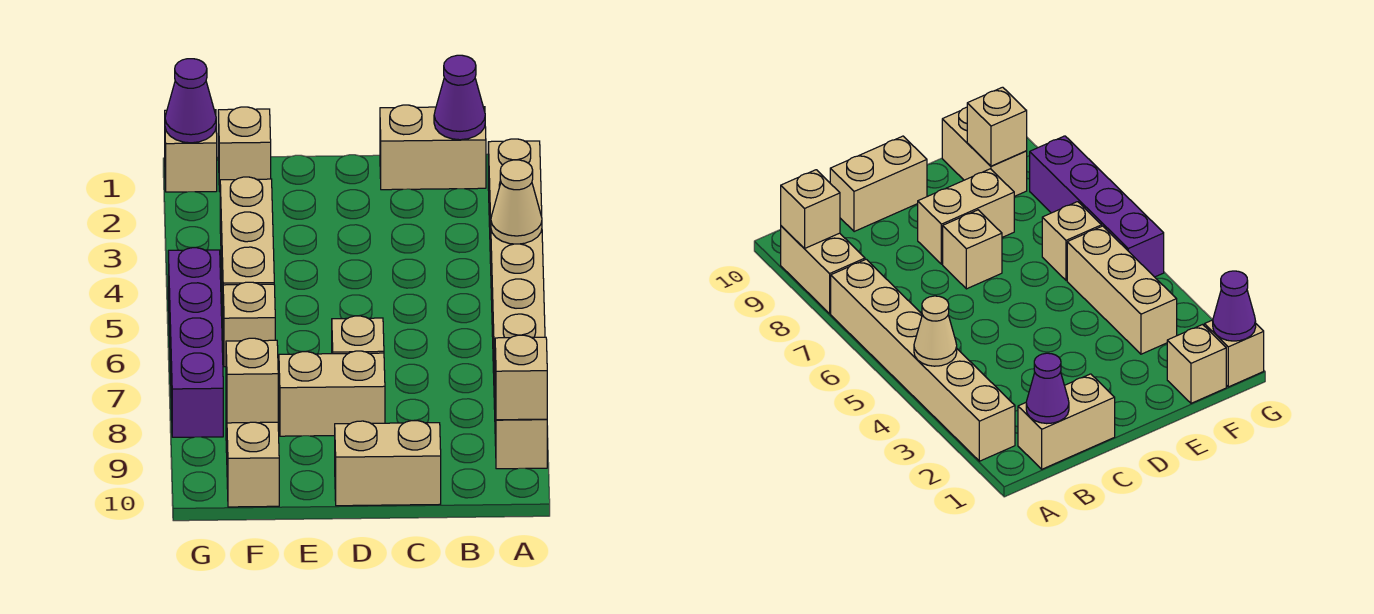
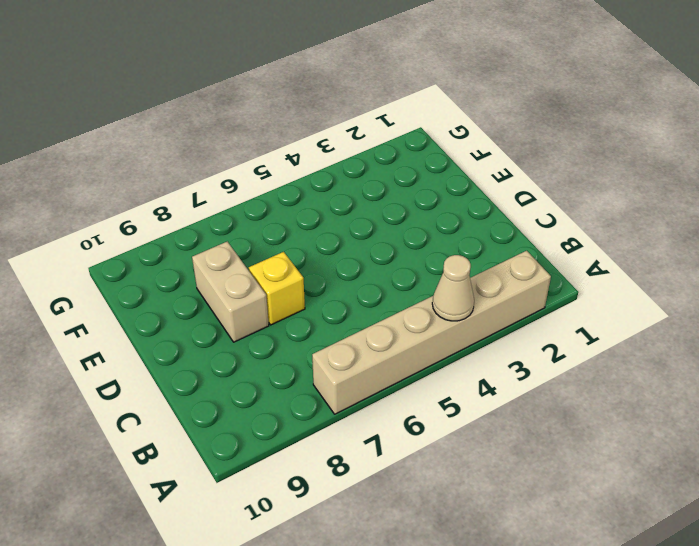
yellow brick D7 level 1 -> tan brick D7 level 1
none -> tan brick A8:A9 level 1
none -> tan brick B1:C1 level 1
none -> tan brick C10:D10 level 1

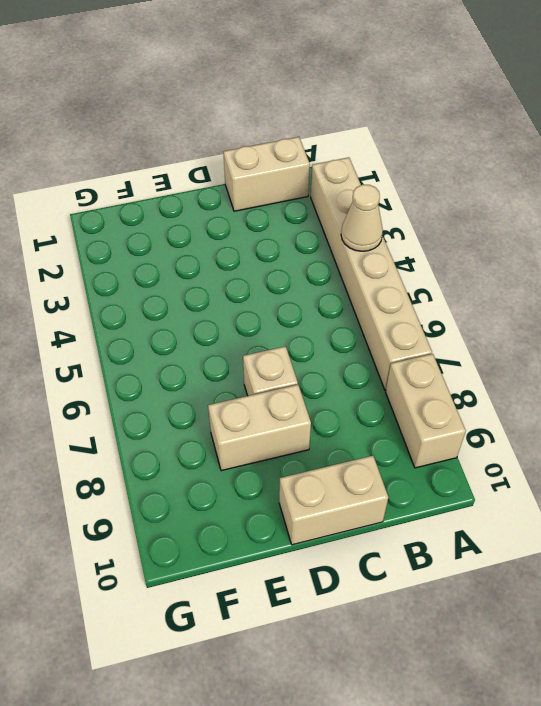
none -> tan brick F1 level 1
none -> tan brick F3:F5 level 1
none -> tan brick F6 level 1

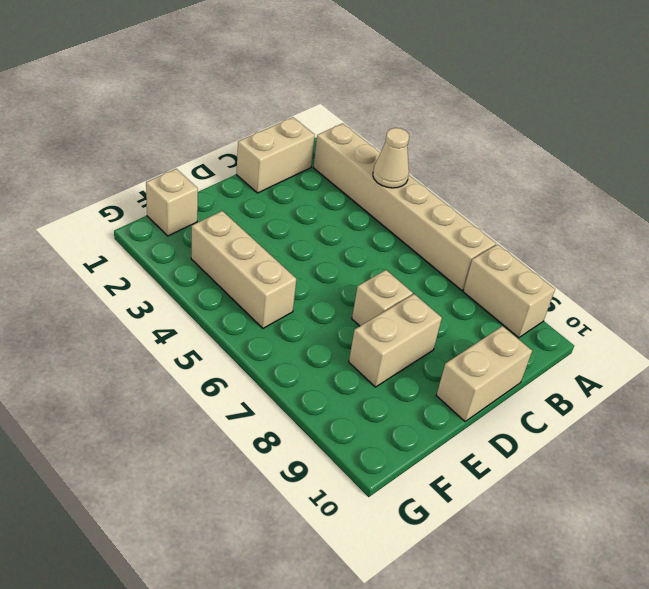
none -> tan brick F6 level 1
none -> tan brick F9:F10 level 1
none -> tan brick G1 level 1

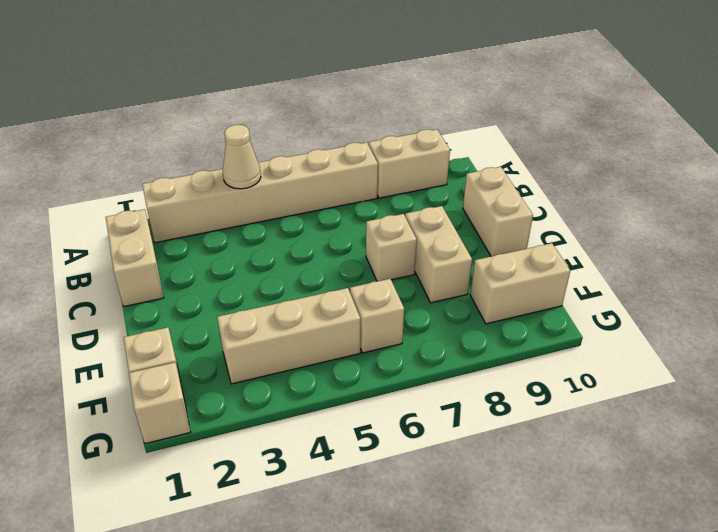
none -> purple brick G5:G8 level 1
none -> tan brick A9 level 2
none -> purple cone B1 level 2

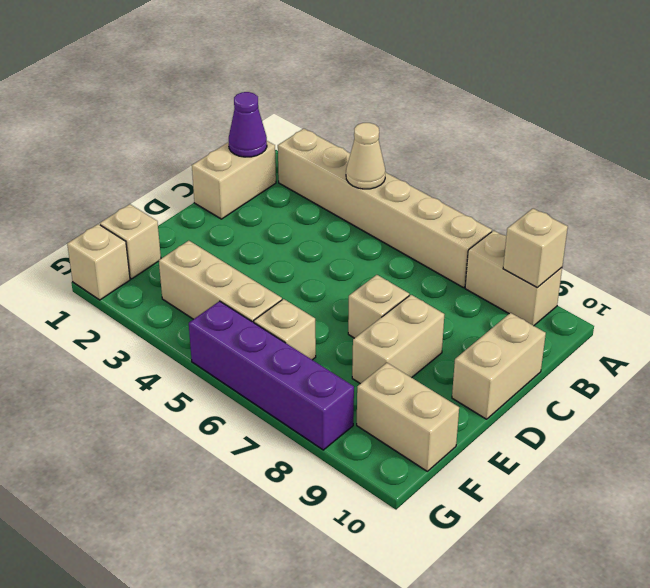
none -> tan brick F9 level 2
none -> purple cone G1 level 2

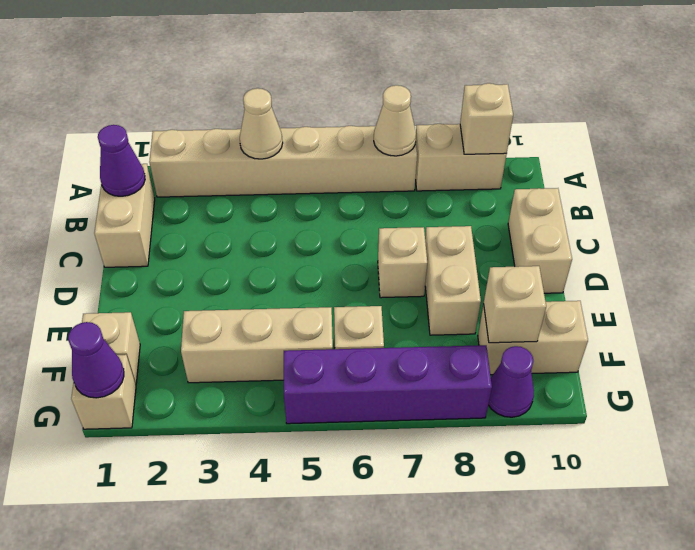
tan cone A7 level 2 -> none
purple cone G9 level 1 -> none

